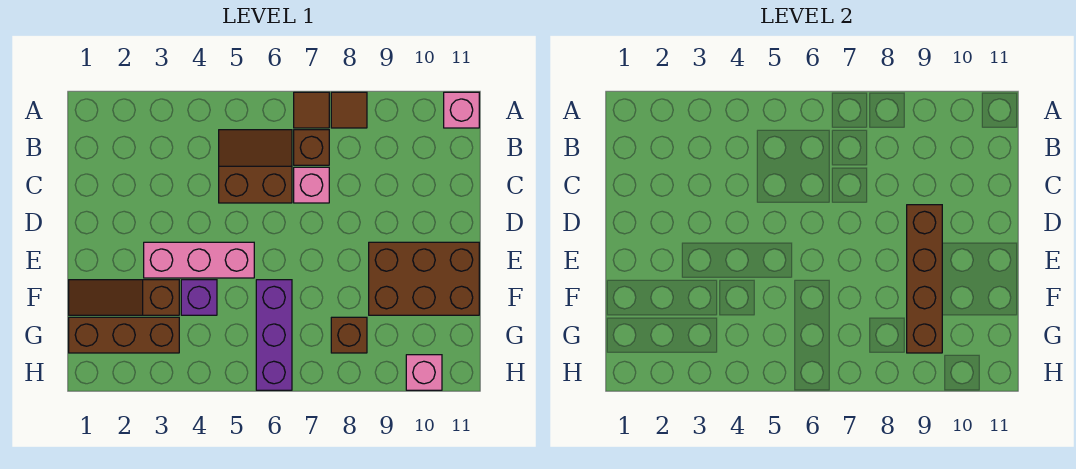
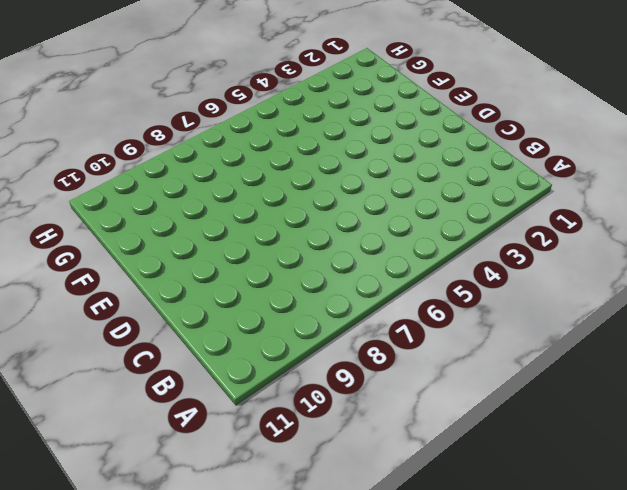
none -> brown tile A7 level 1
none -> brown tile A8 level 1
none -> pink brick A11 level 1

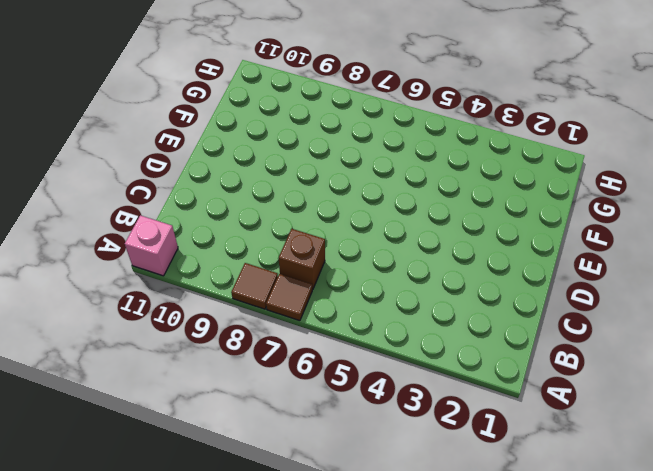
none -> brown slope B5:C6 level 1 top C
none -> pink brick C7 level 1
none -> pink brick E3:E5 level 1

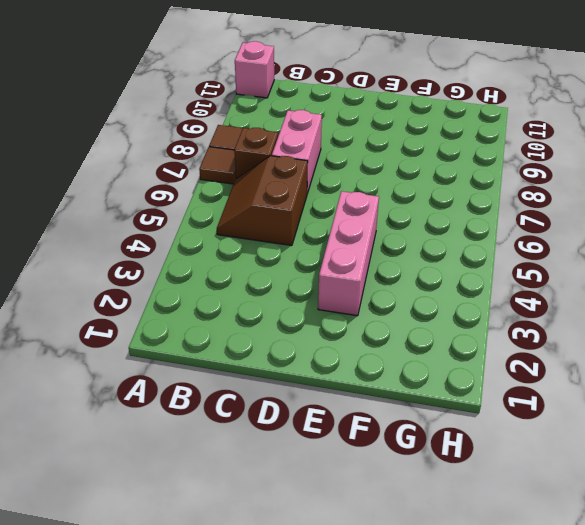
pink brick C7:C8 level 1 -> pink brick C7 level 1
none -> brown brick E9:F11 level 1
none -> brown slope F1:F3 level 1 top 3
none -> purple brick F4 level 1

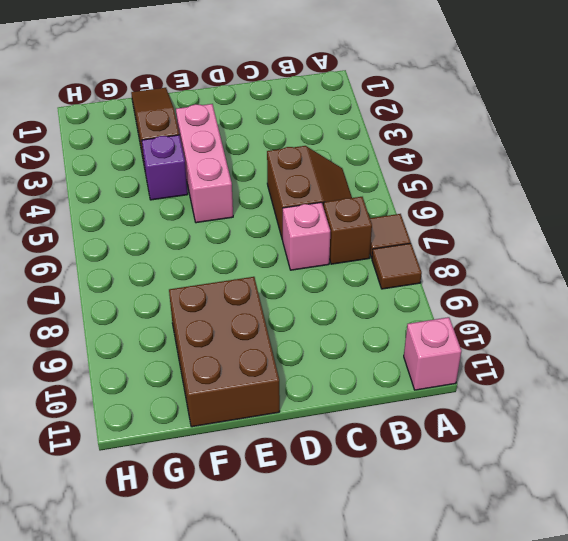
none -> purple brick F6:H6 level 1
none -> brown brick G1:G3 level 1
none -> brown brick G8 level 1

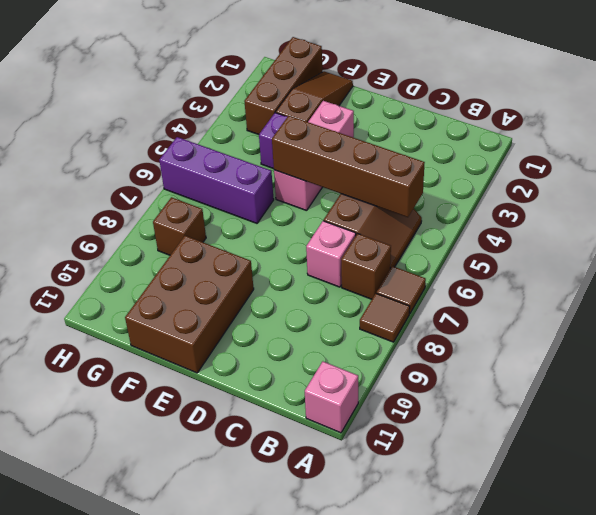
brown brick B5:E5 level 2 -> brown brick D9:G9 level 2
none -> pink brick H10 level 1

